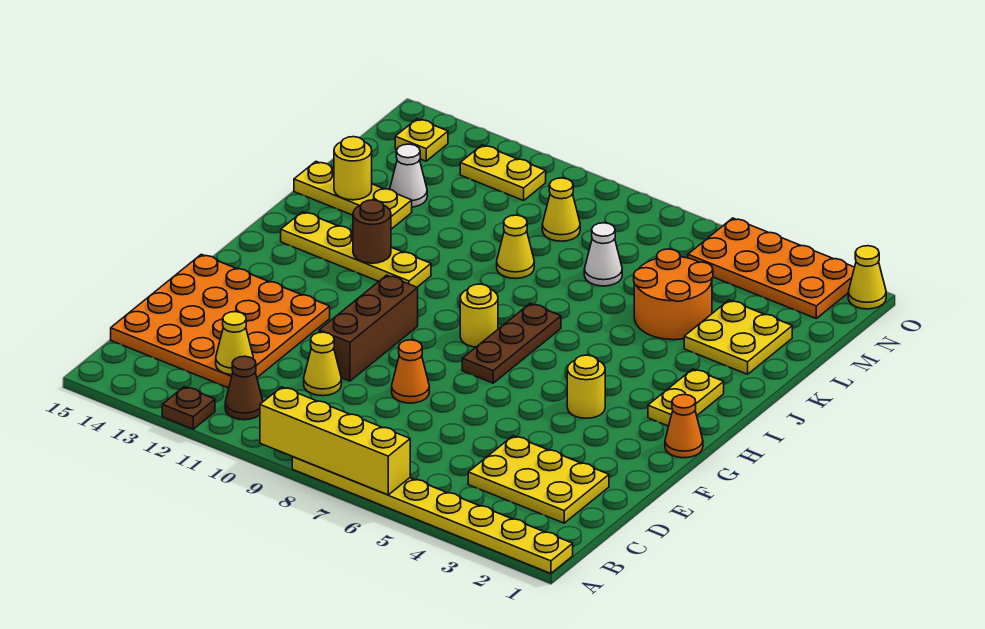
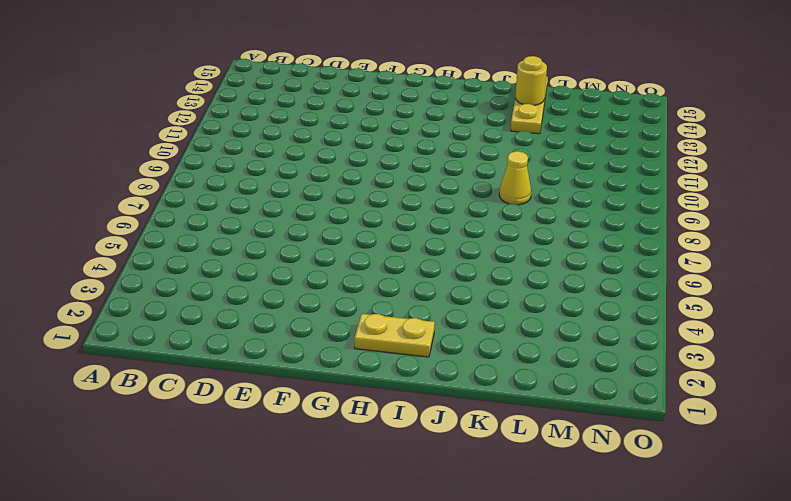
none -> yellow plate A1:A8 level 1
none -> brown plate A12 level 1
none -> brown cone B11 level 1

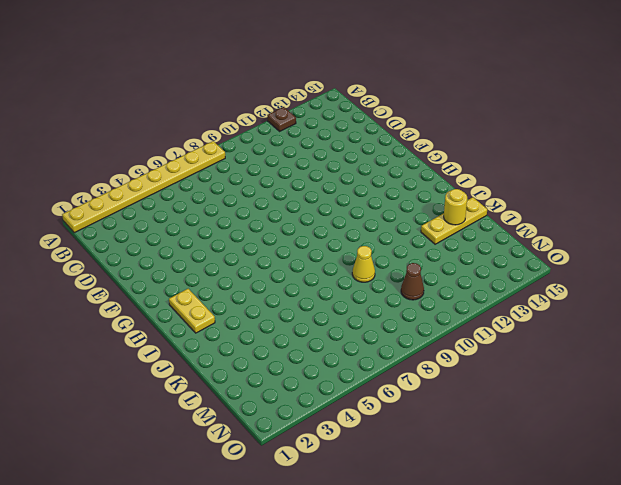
brown cone M10 level 1 -> brown cone B11 level 1
none -> yellow plate C2:D4 level 1
none -> orange plate C12:F15 level 1
none -> yellow cone D10 level 1

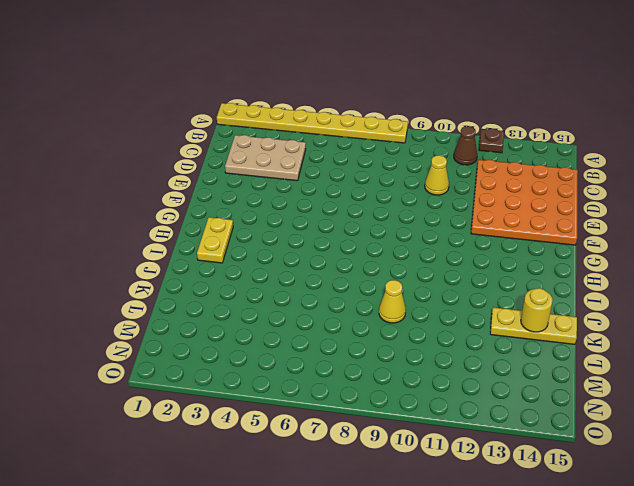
tan plate C2:D4 level 1 -> yellow plate C2:D4 level 1
none -> orange cone E8 level 1
none -> brown brick E10:G10 level 1
none -> orange cone G1 level 1

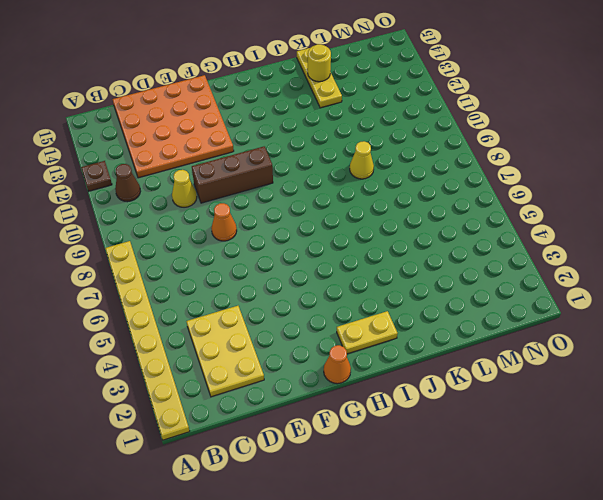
none -> yellow round brick G4 level 1
none -> brown plate G7:I7 level 1
none -> yellow round brick H8 level 1

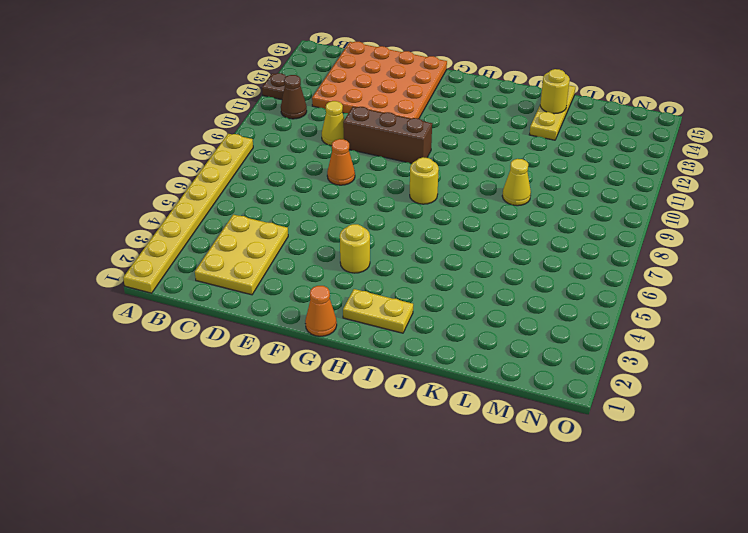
none -> brown plate G7:I7 level 1
none -> yellow plate I11:I14 level 1
none -> yellow plate K2:L3 level 1

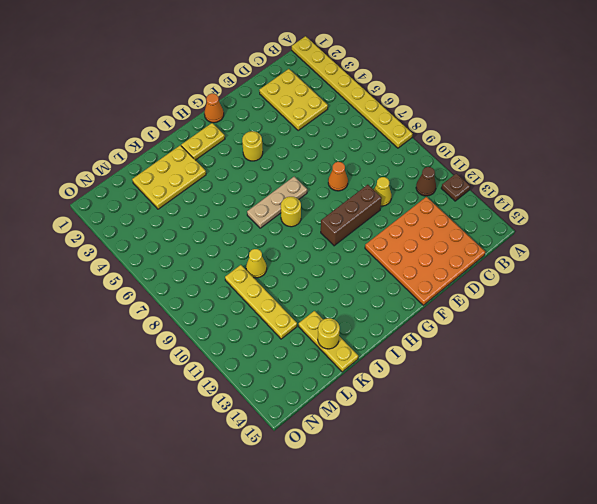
tan plate G7:I7 level 1 -> brown plate G7:I7 level 1
yellow plate J2:L3 level 1 -> yellow plate K2:L3 level 1
yellow plate L9:L12 level 1 -> yellow plate I11:I14 level 1
none -> orange round brick K4:L5 level 1
none -> white cone L7 level 1
none -> white cone L13 level 1

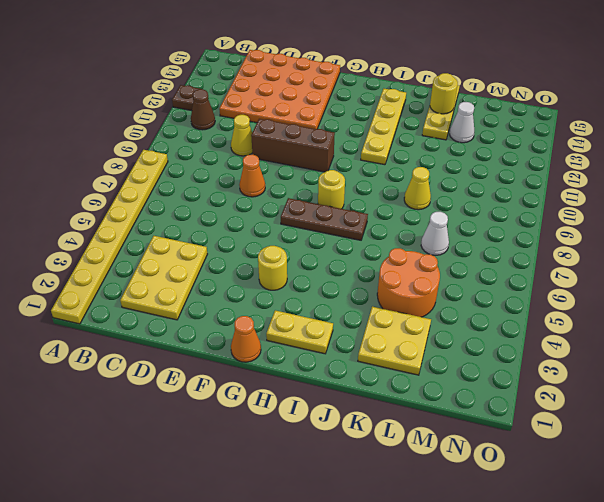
none -> yellow cone M9 level 1
none -> orange plate N2:O5 level 1
none -> yellow plate N11:N12 level 1

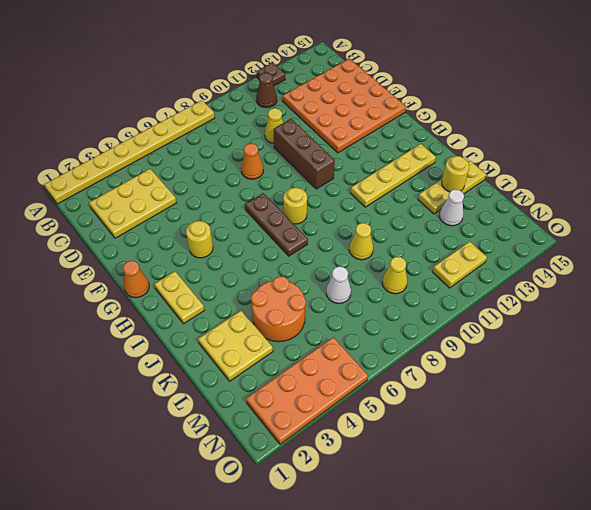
none -> yellow plate N14 level 1
none -> yellow cone O1 level 1
none -> yellow brick A6:A9 level 2

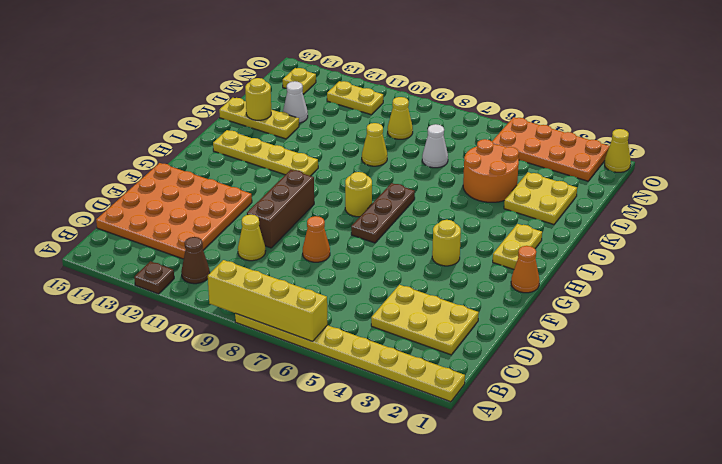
none -> yellow cone C12 level 2
none -> brown round brick I12 level 2

